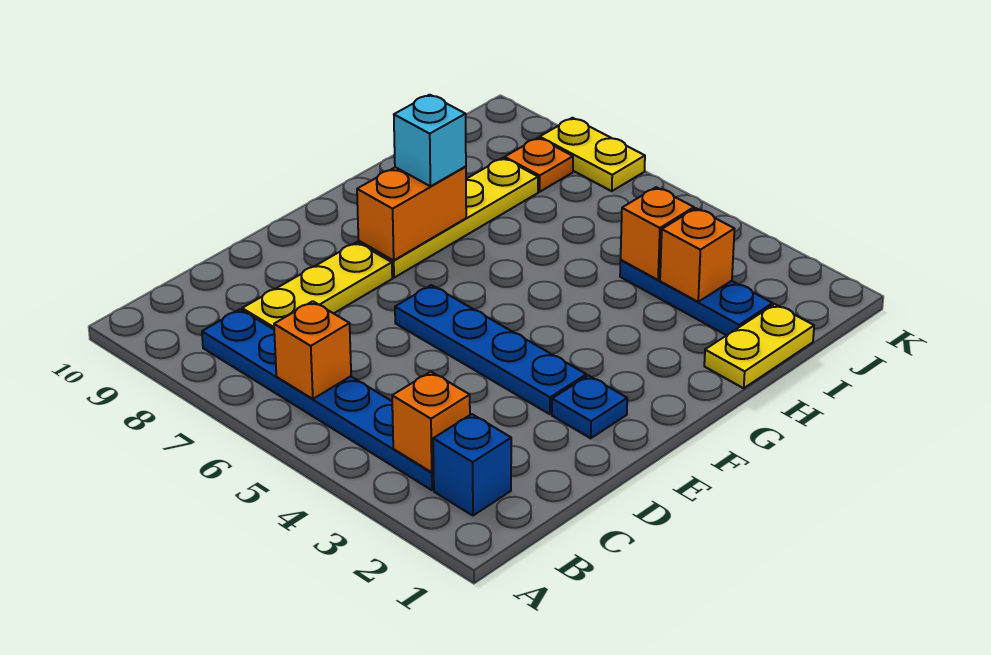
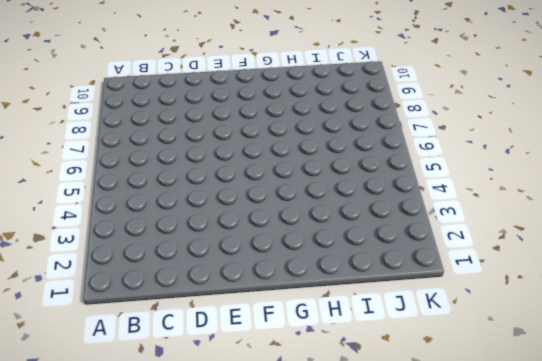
none -> blue brick B2 level 1
none -> blue plate B3:B8 level 1
none -> yellow plate C8:E8 level 1

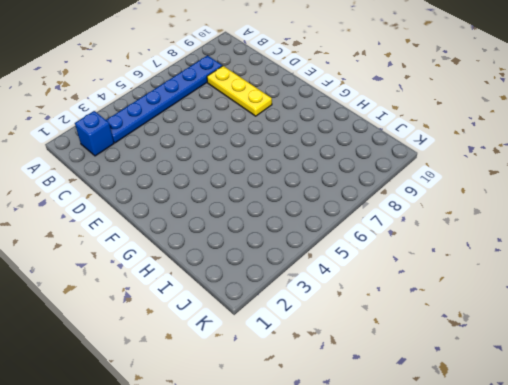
none -> blue plate E2 level 1
none -> blue plate E3:E6 level 1
none -> yellow plate F8:I8 level 1

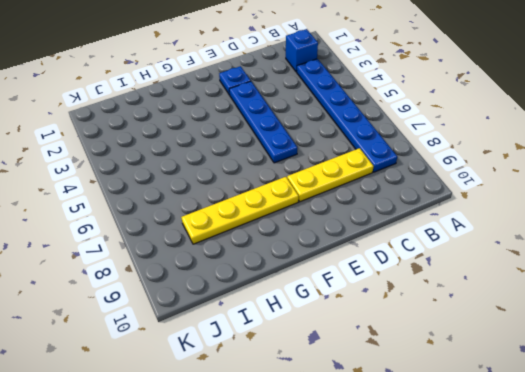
none -> yellow plate H1:I1 level 1
none -> blue plate I2:I4 level 1
none -> orange plate J8 level 1

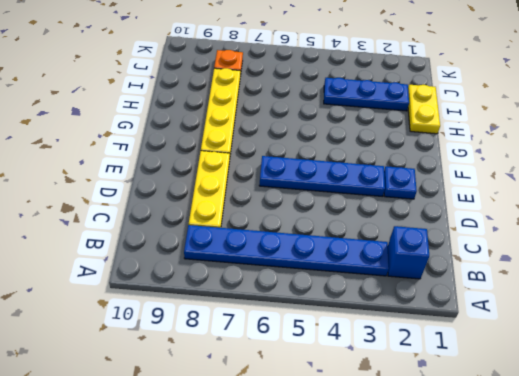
none -> yellow plate K7:K8 level 1
none -> orange brick B3 level 2
none -> orange brick B6 level 2

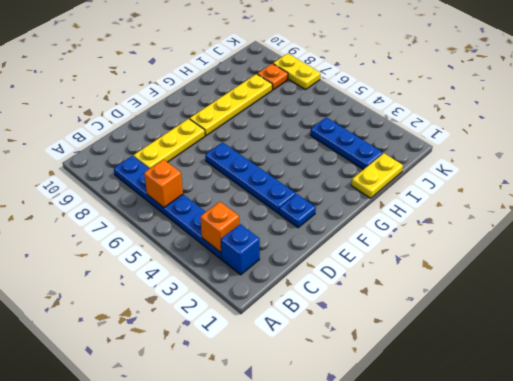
none -> orange brick F8:G8 level 2
none -> orange brick I3 level 2
none -> orange brick I4 level 2

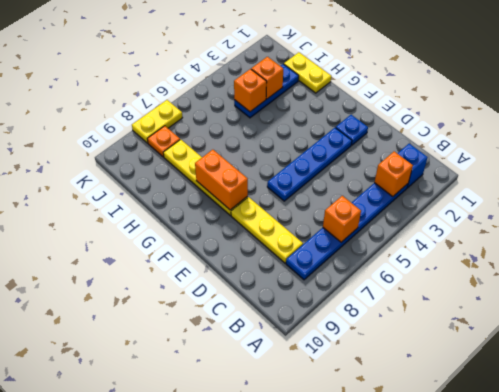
none -> cyan brick G8 level 3

